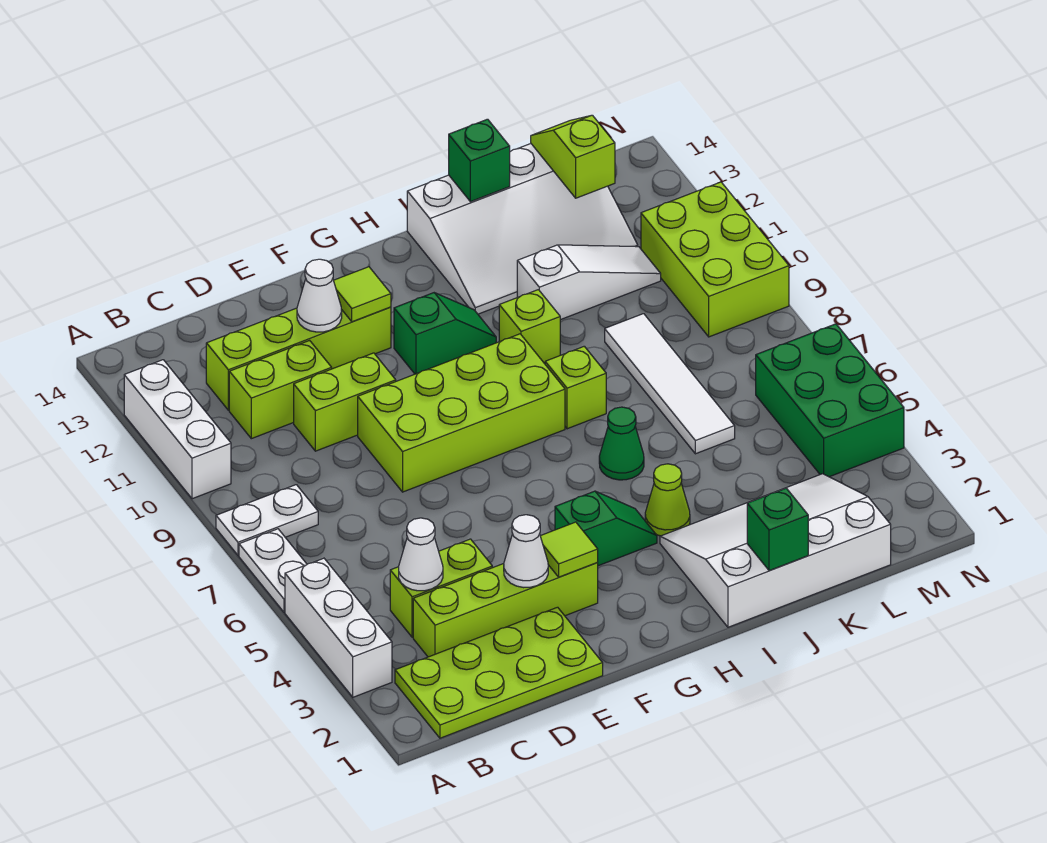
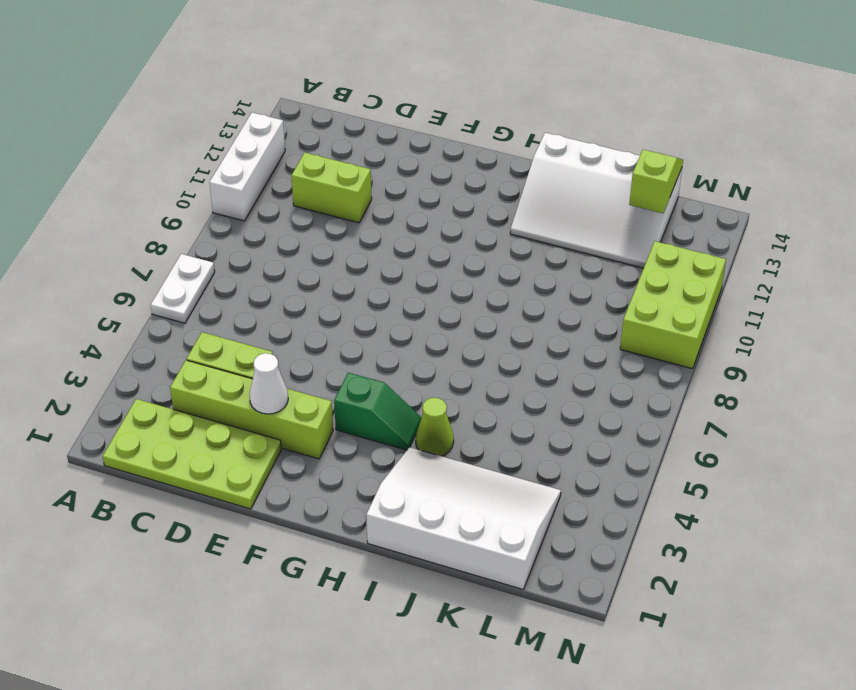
none -> white brick A3:A5 level 1
none -> white plate A8:B8 level 1
none -> lime brick C12:F12 level 1
none -> lime brick D10:E10 level 1

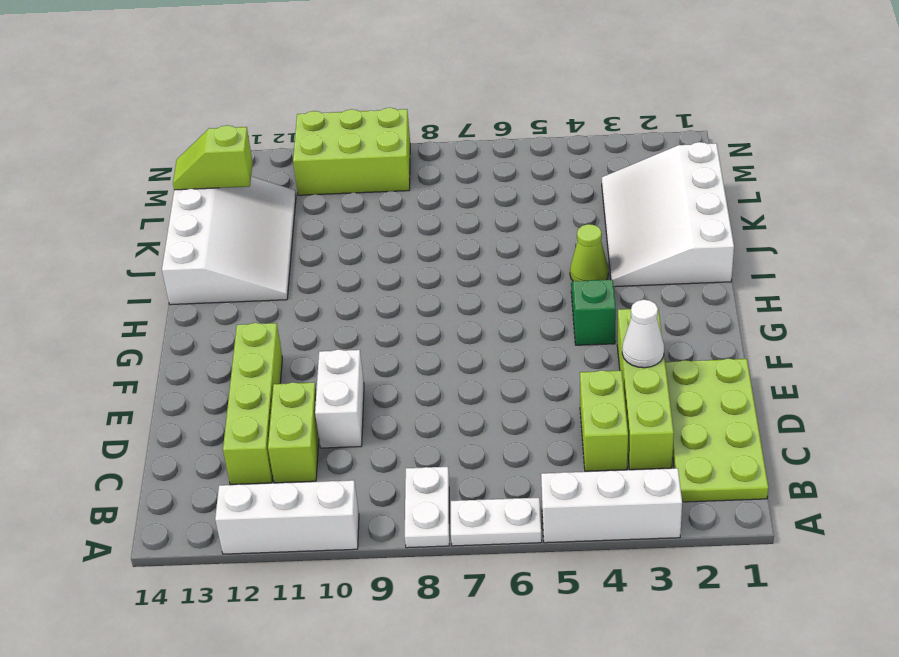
white brick D10:E10 level 1 -> lime brick D10:E10 level 1
none -> lime brick E8:H9 level 1
none -> green slope G11:H11 level 1 top G
none -> green cone I6 level 1
none -> lime brick I8 level 1

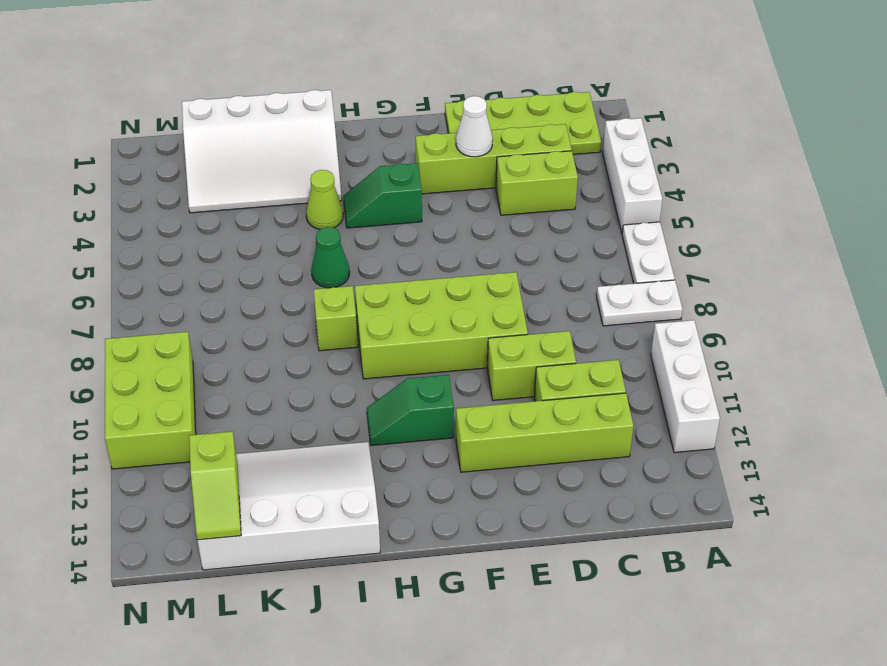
none -> lime brick I10 level 1
none -> white slope J11:L11 level 1 top J
none -> white tile K6:K9 level 1
none -> green brick M4:N6 level 1

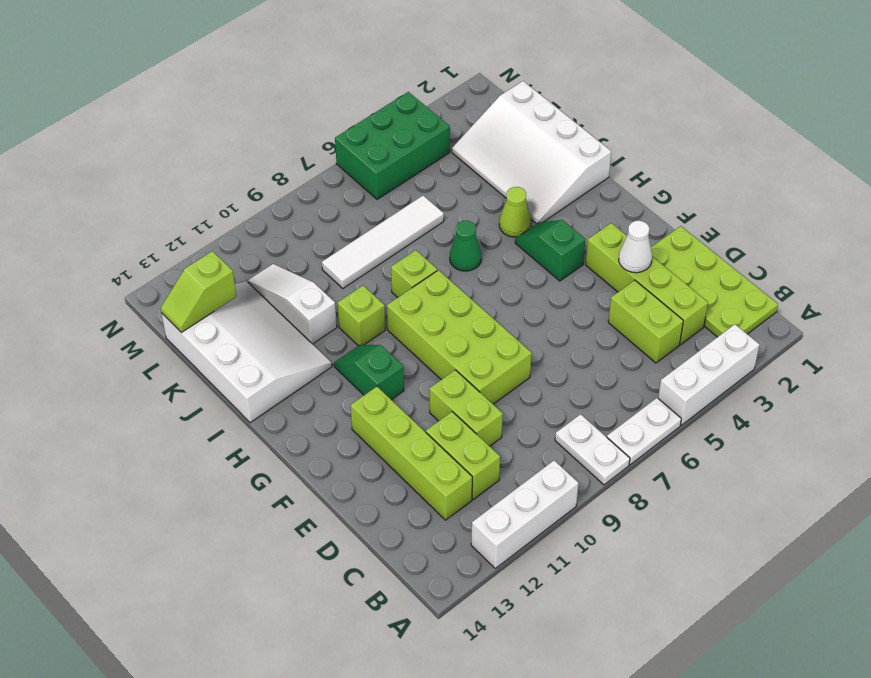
none -> lime brick M9:N11 level 1
none -> white cone C4 level 2
none -> white cone E12 level 2
none -> lime tile F3 level 2

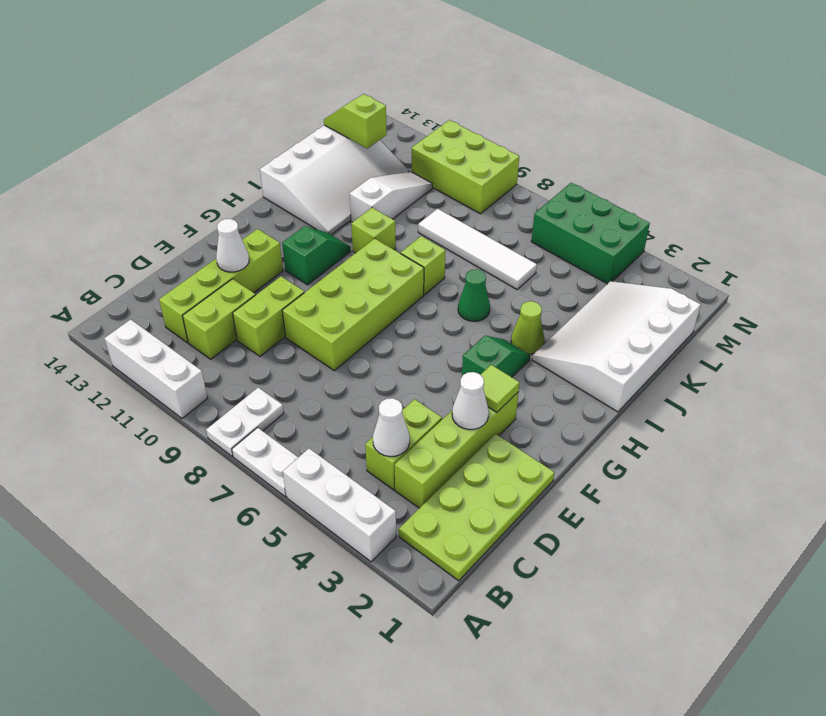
none -> lime tile F12 level 2
none -> green brick J1 level 2
none -> green brick J14 level 2

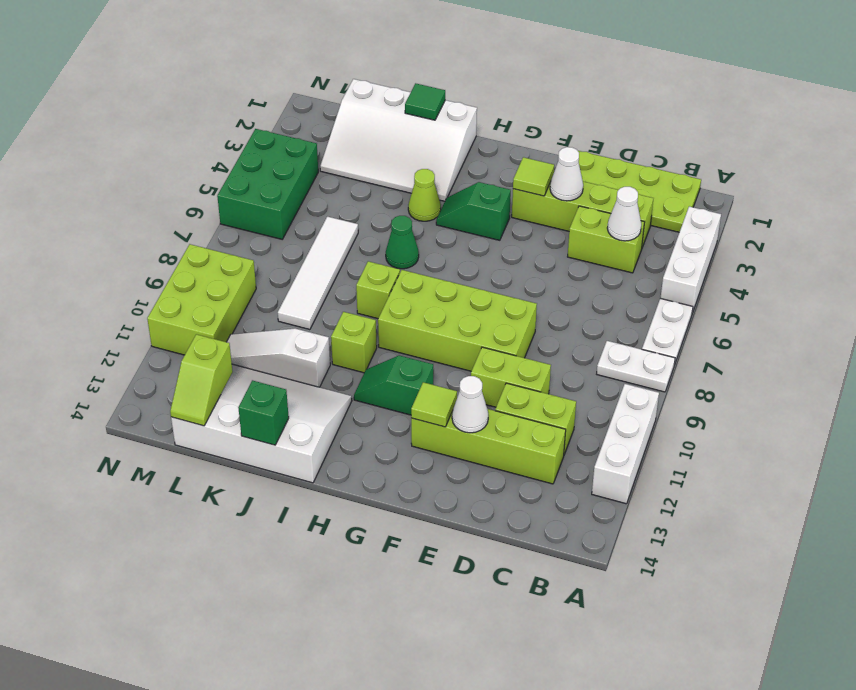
green tile J1 level 2 -> green brick J1 level 2

